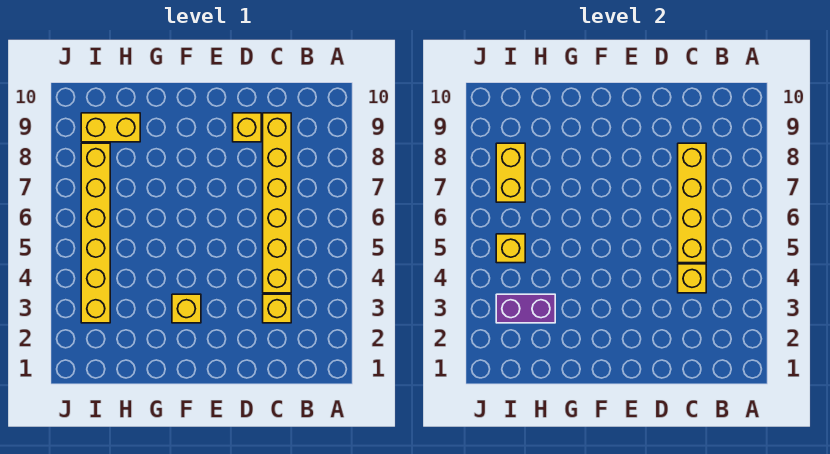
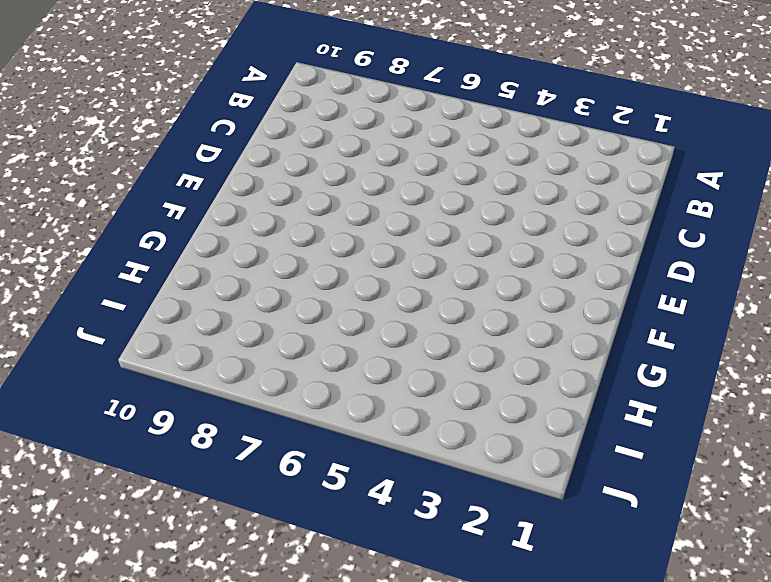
none -> yellow brick C3 level 1
none -> yellow brick C4:C9 level 1

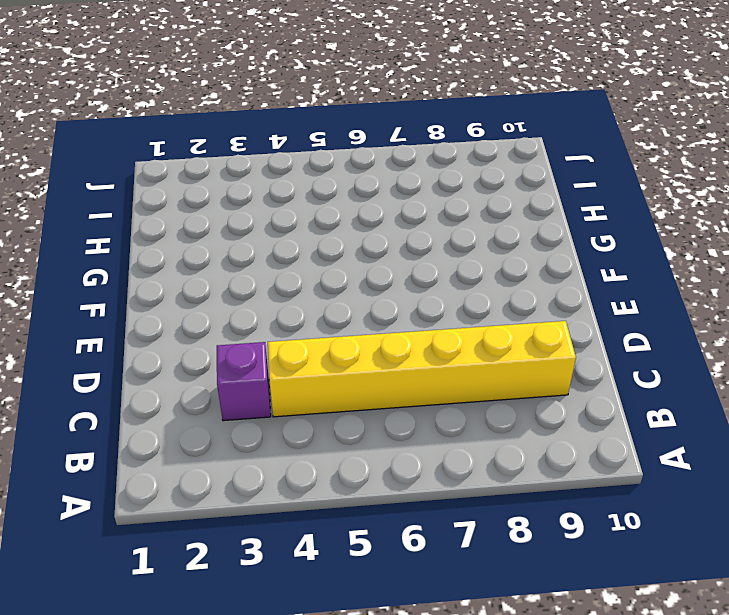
purple brick C3 level 1 -> yellow brick C3 level 1
none -> yellow brick D9 level 1
none -> yellow brick F3 level 1

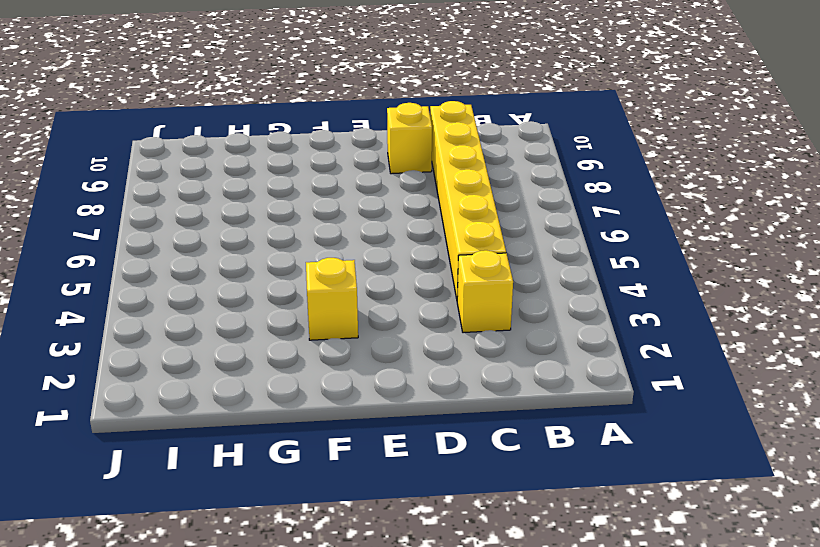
none -> yellow brick H9:I9 level 1
none -> yellow brick I3:I8 level 1

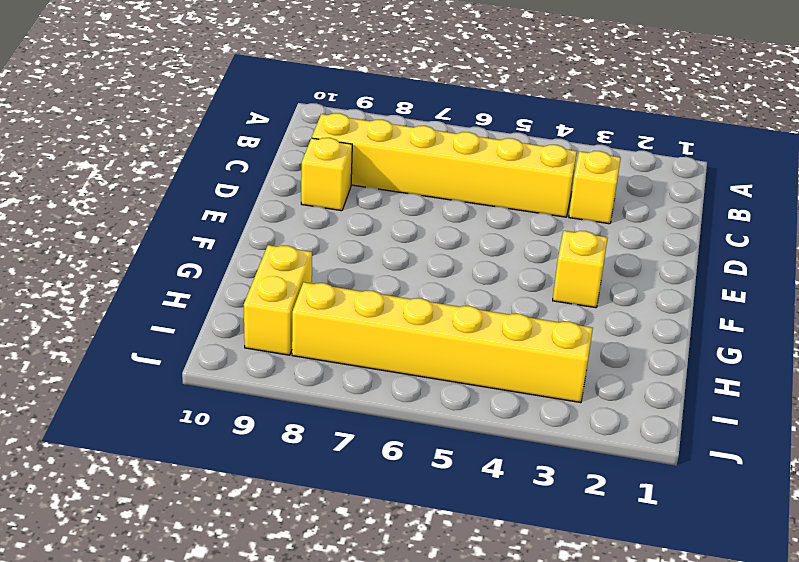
none -> yellow brick C4 level 2
none -> yellow brick C5:C8 level 2

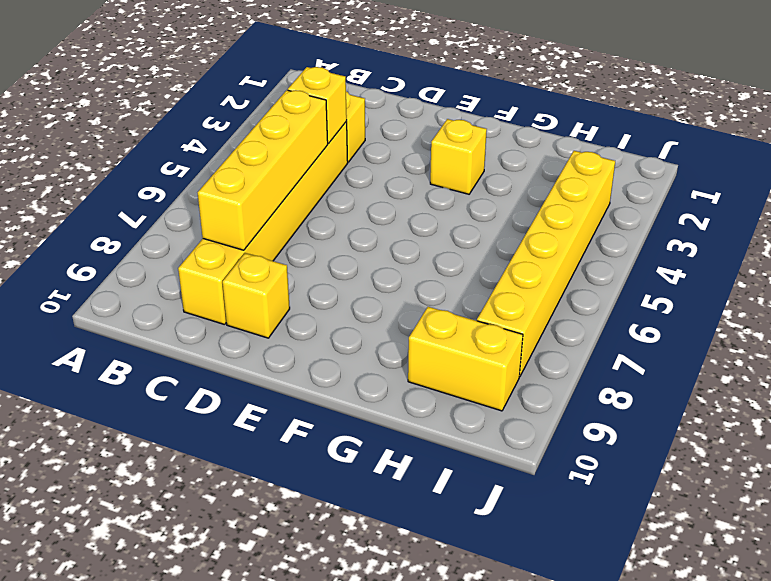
none -> purple brick H3:I3 level 2
none -> yellow brick I5 level 2

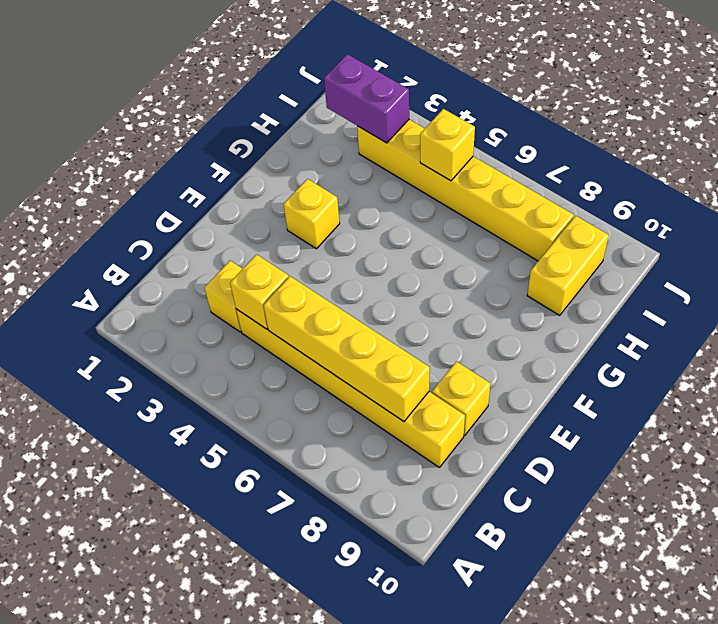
purple brick I2:I3 level 2 -> purple brick H3:I3 level 2
none -> yellow brick I7:I8 level 2

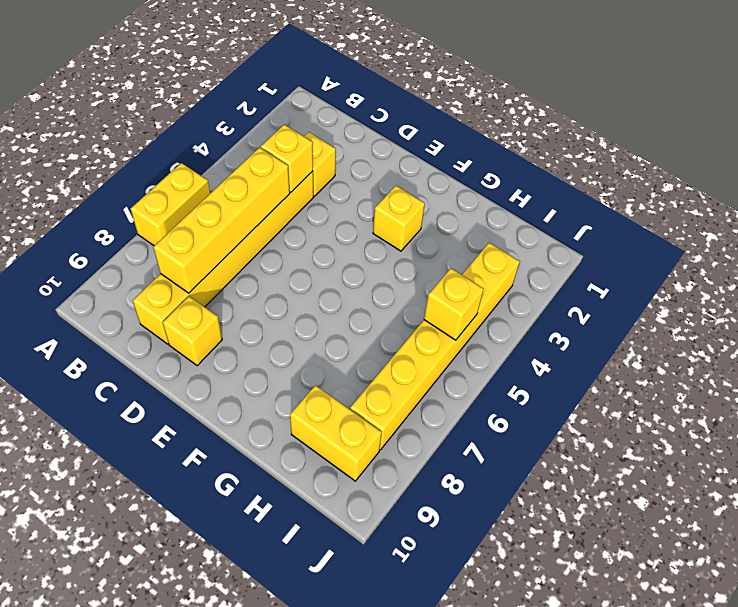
yellow brick A6:A7 level 1 -> yellow brick I7:I8 level 2
none -> purple brick H3:I3 level 2

